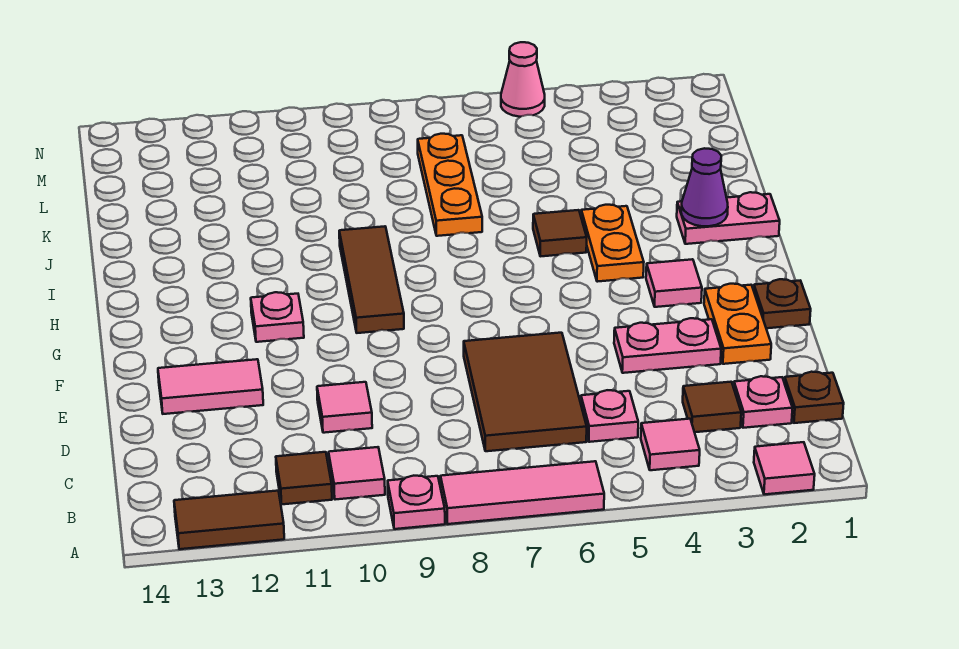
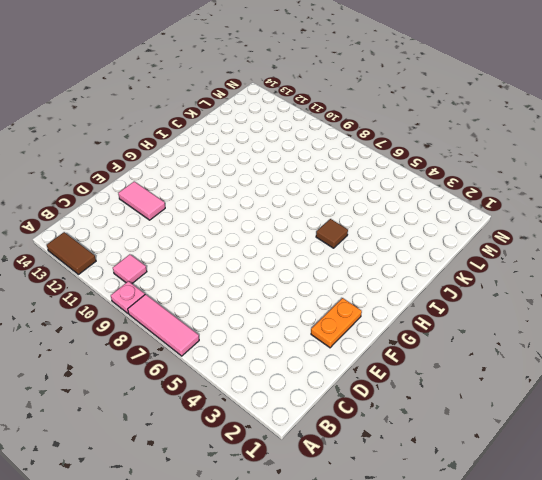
none -> pink tile A2 level 1
none -> pink tile B4 level 1
none -> brown tile B11 level 1

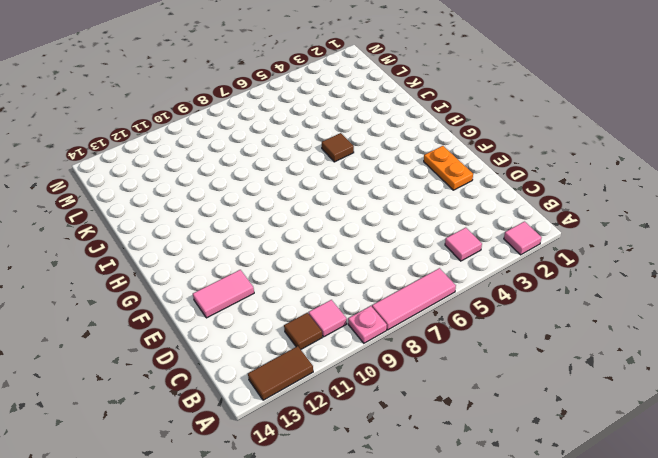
none -> brown plate C1 level 1
none -> pink plate C2 level 1
none -> brown tile C3 level 1

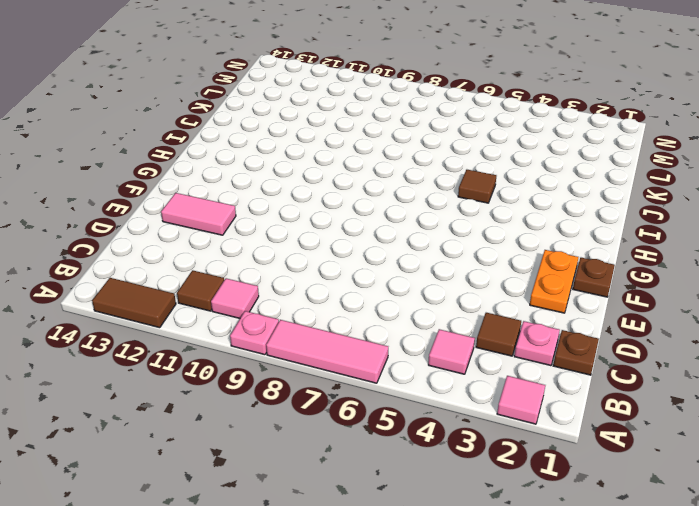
none -> pink plate C5 level 1
none -> brown tile C6:E7 level 1
none -> pink tile D10 level 1

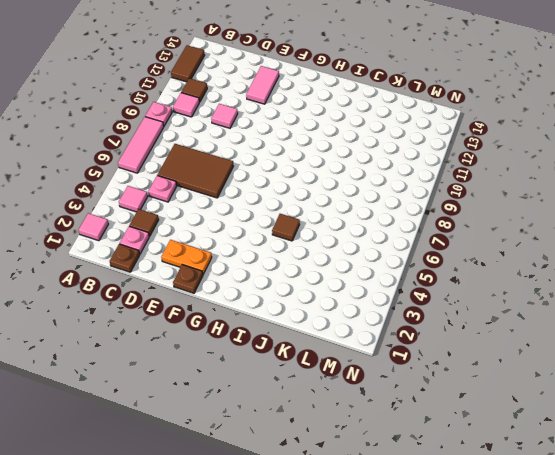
none -> pink plate E3:E4 level 1
none -> pink tile G3 level 1
none -> brown tile G9:I9 level 1

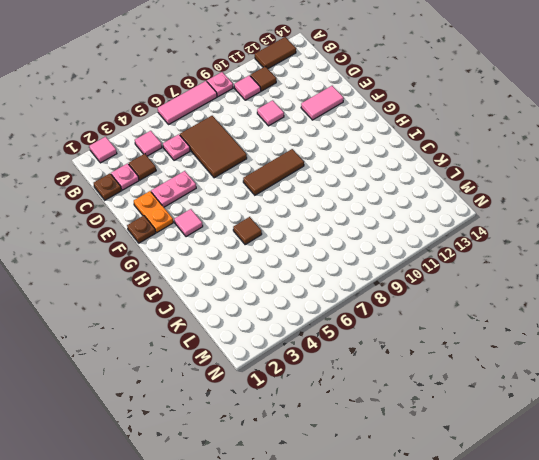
brown tile G7:G9 level 1 -> brown tile G9:I9 level 1
none -> pink plate G11 level 1
none -> orange plate H4:I4 level 1
none -> pink plate I1:I2 level 1

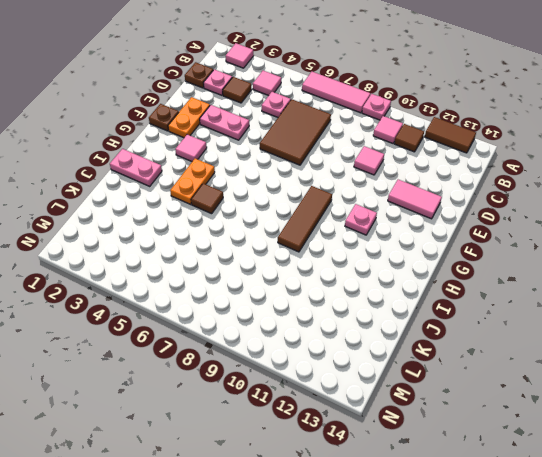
none -> orange plate J7:L7 level 1
none -> pink cone N5 level 1
none -> purple cone I2 level 2

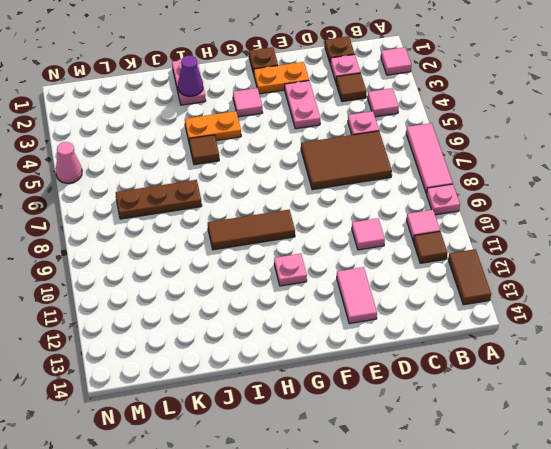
brown plate J7:L7 level 1 -> orange plate J7:L7 level 1

